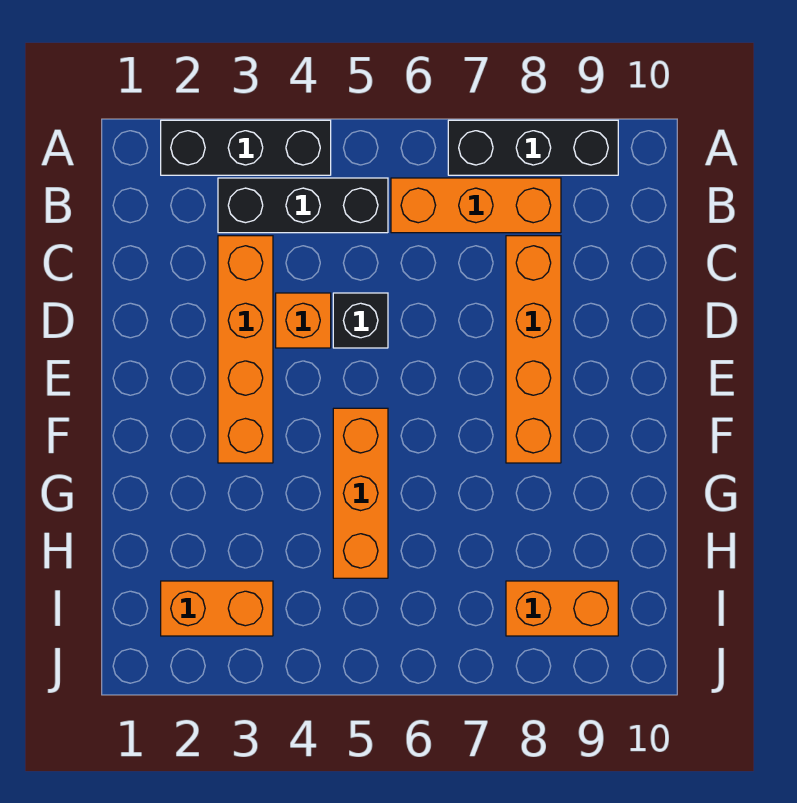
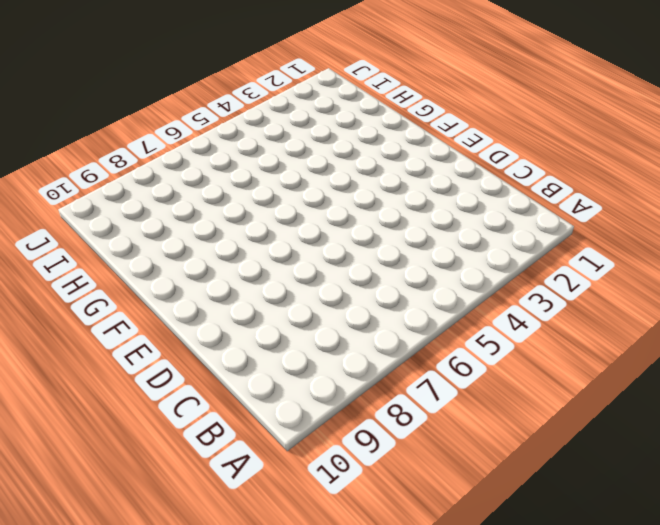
none -> black brick A2:A4 level 1
none -> black brick A7:A9 level 1

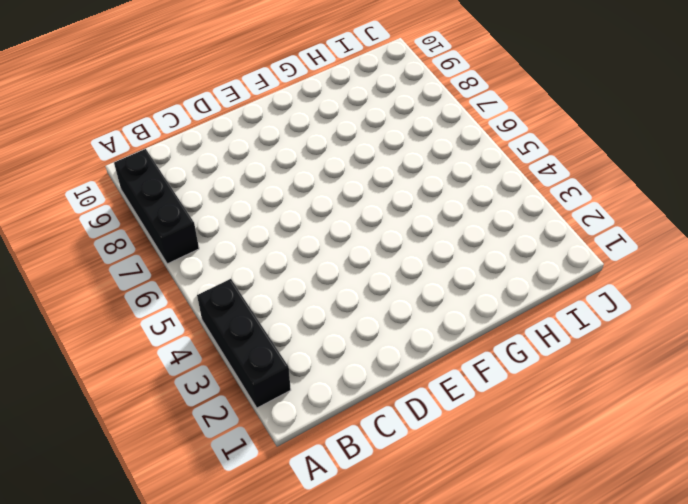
none -> black brick B3:B5 level 1
none -> orange brick B6:B8 level 1

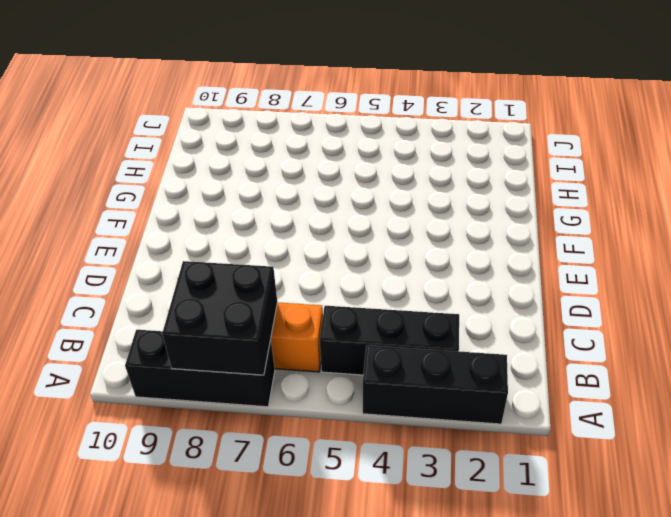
black brick A7:B8 level 2 -> none
none -> orange brick C3:F3 level 1
none -> orange brick C8:F8 level 1

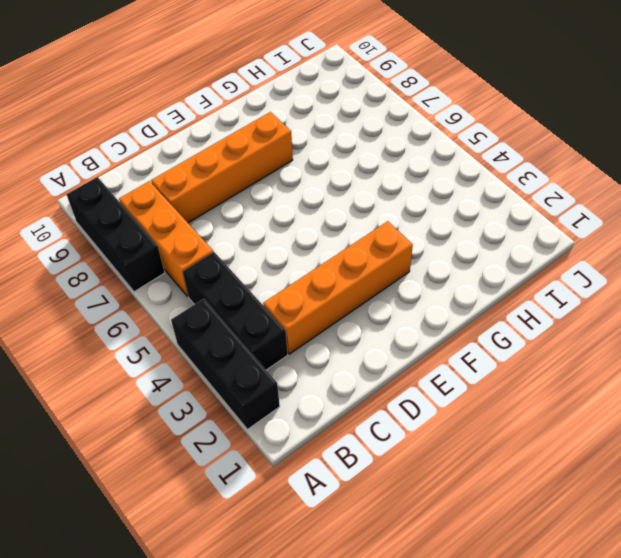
none -> orange brick D4 level 1
none -> black brick D5 level 1

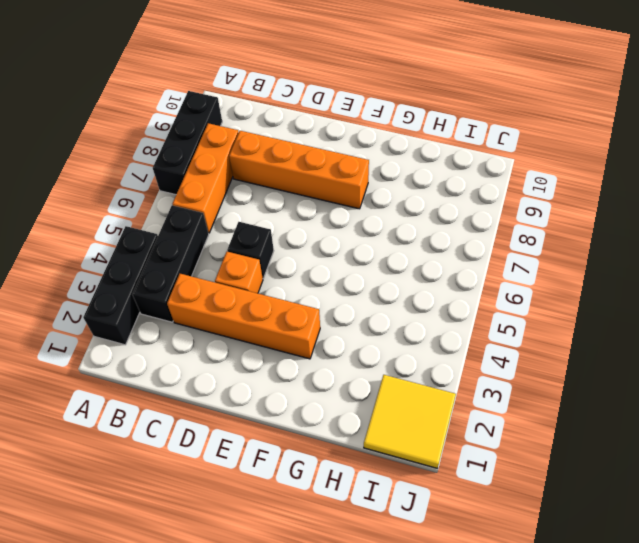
yellow tile I1:J2 level 1 -> orange brick I2:I3 level 1
none -> orange brick F5:H5 level 1
none -> orange brick I8:I9 level 1

